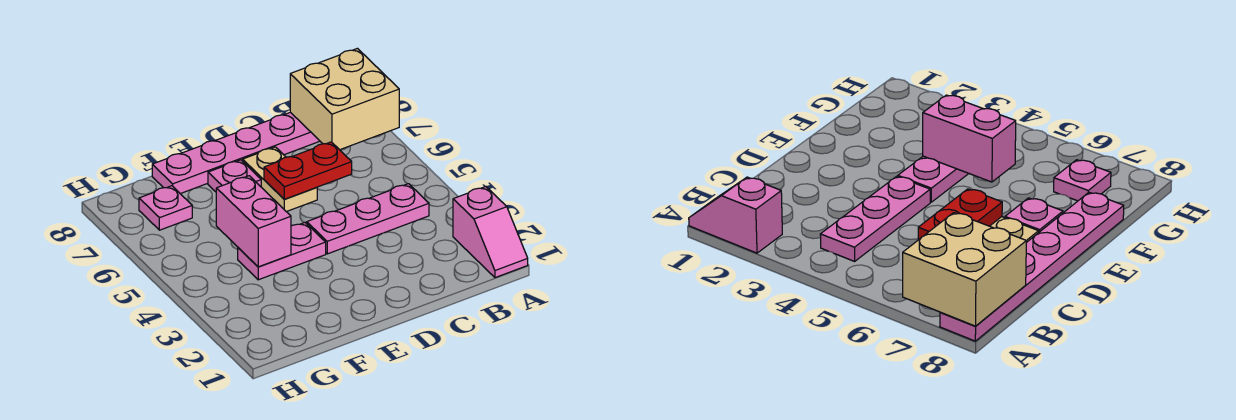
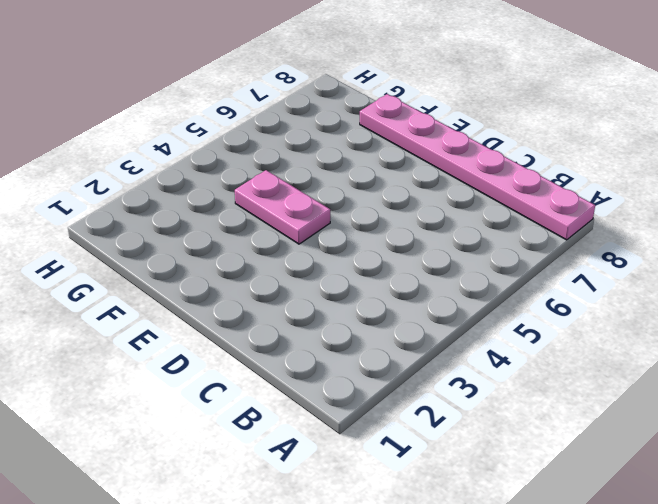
none -> pink slope A1:A2 level 1 top 2
none -> pink plate B4:D4 level 1

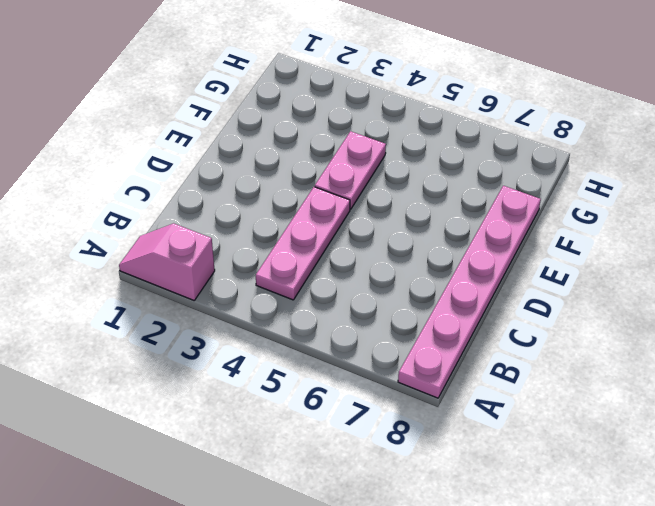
none -> tan plate D6:D7 level 1
none -> pink plate E7 level 1

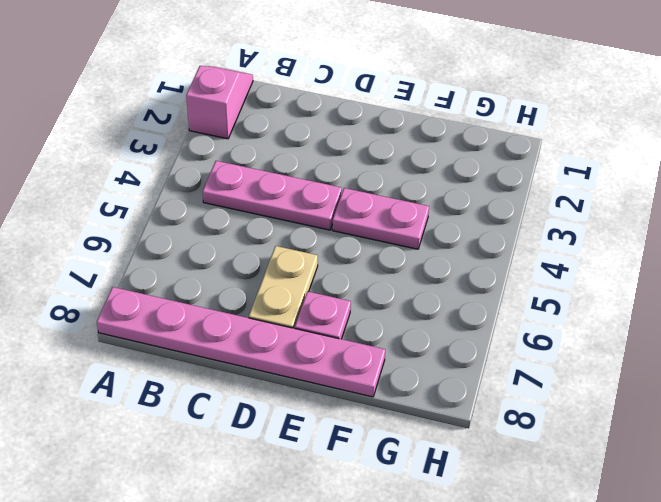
none -> pink plate G7 level 1
none -> tan brick A7:B8 level 2

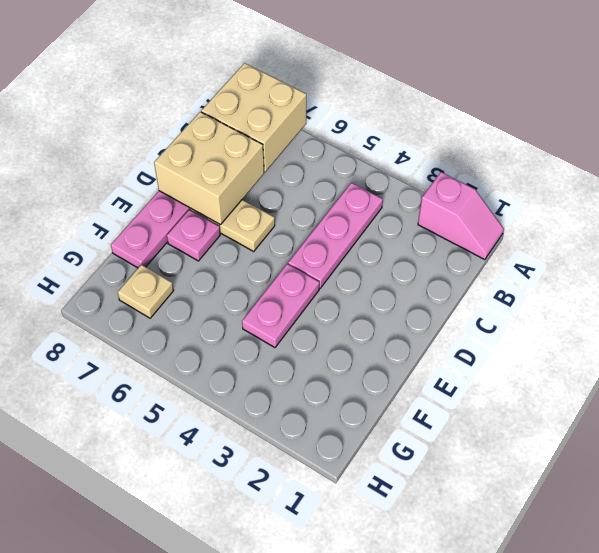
tan brick C7:D8 level 2 -> none
tan plate G7 level 1 -> pink plate G7 level 1
none -> red plate C6:D6 level 2
none -> pink brick F4:F5 level 2

